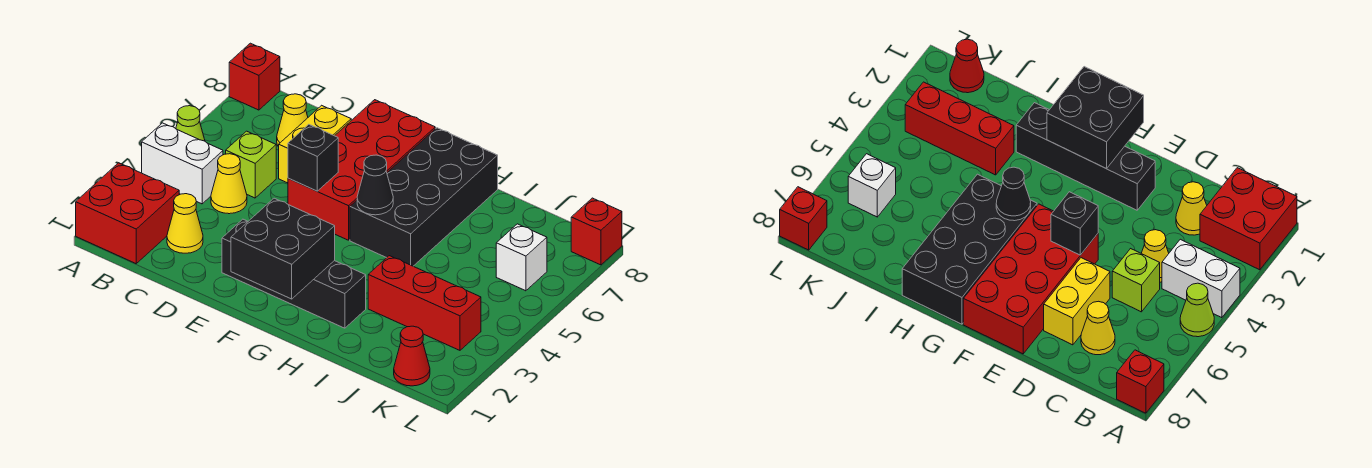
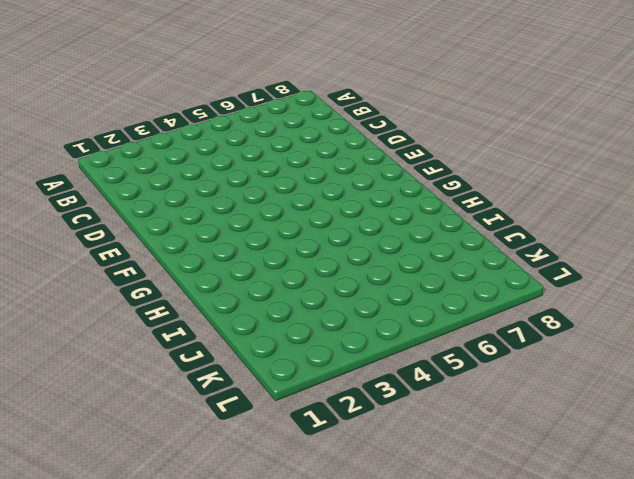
none -> red brick A1:B2 level 1
none -> white brick A4:B4 level 1
none -> lime cone A5 level 1

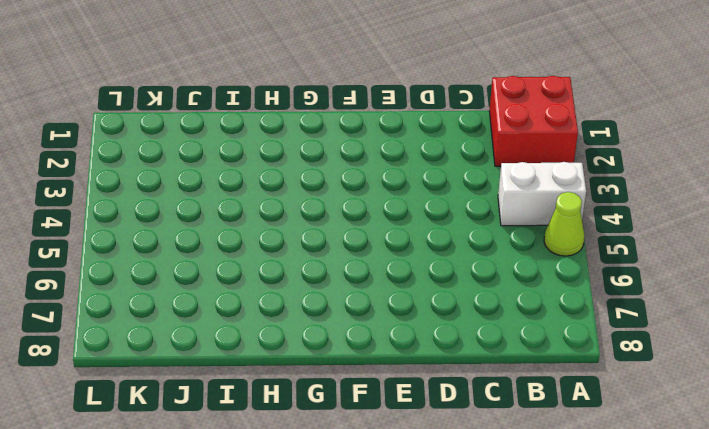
none -> red brick A8 level 1
none -> yellow cone C2 level 1
none -> yellow cone C4 level 1

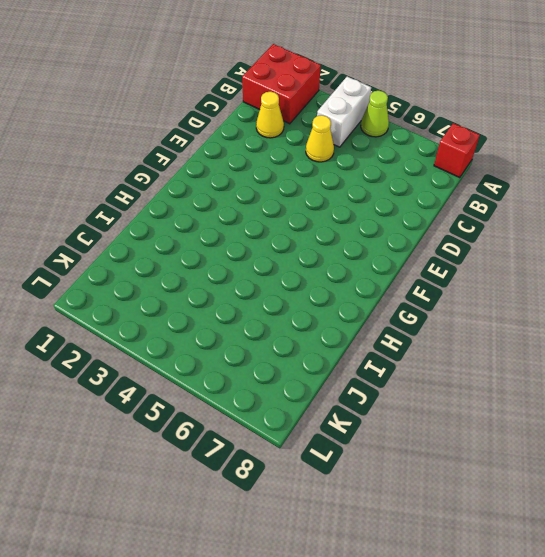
none -> lime brick C5 level 1
none -> yellow cone C7 level 1
none -> yellow brick D6:D7 level 1

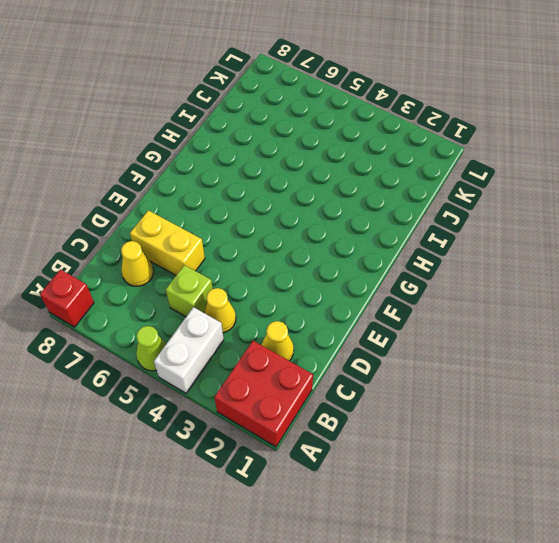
none -> black brick E2:H2 level 1
none -> red brick E5:F8 level 1
none -> black brick G5:H8 level 1

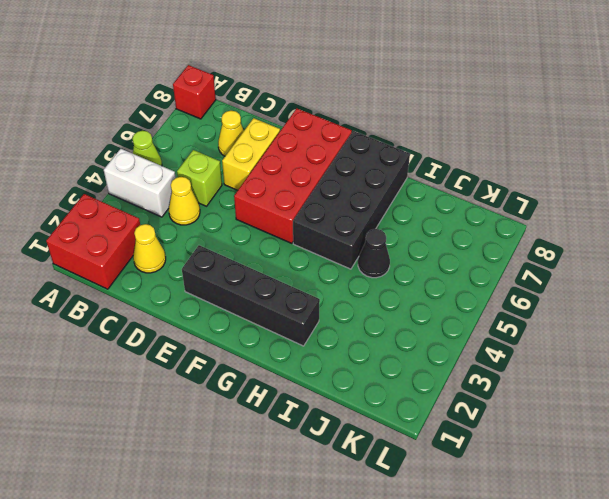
black cone I5 level 1 -> black cone G5 level 2
none -> red brick I3:K3 level 1
none -> red cone K1 level 1
none -> white brick K6 level 1

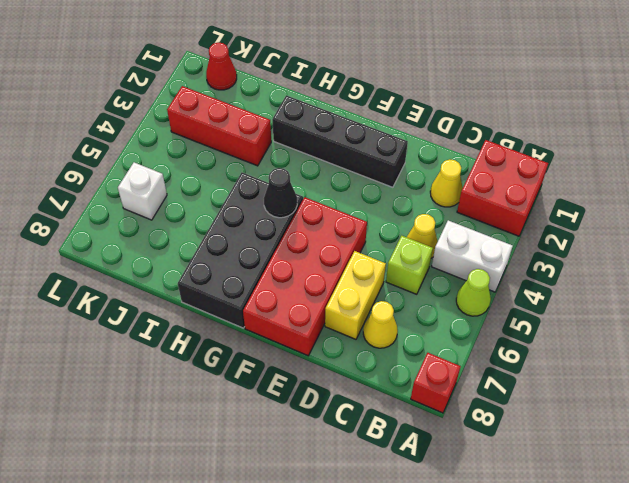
none -> red brick L8 level 1
none -> black brick E5 level 2
none -> black brick F1:G2 level 2

